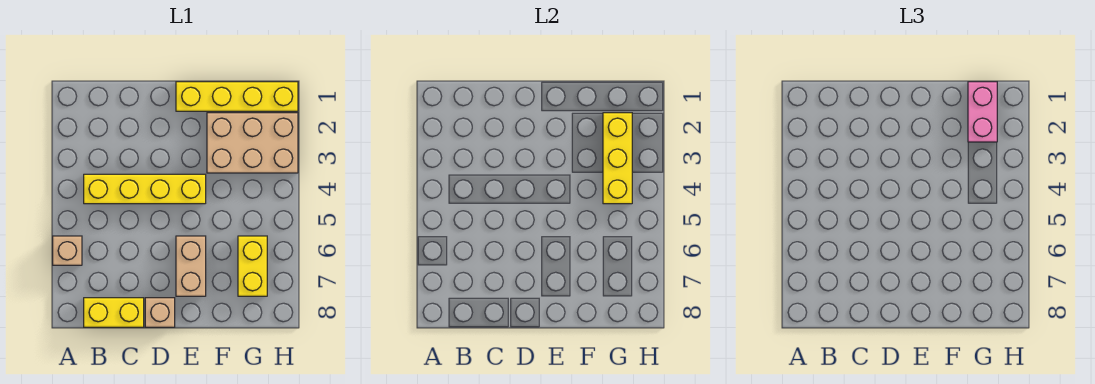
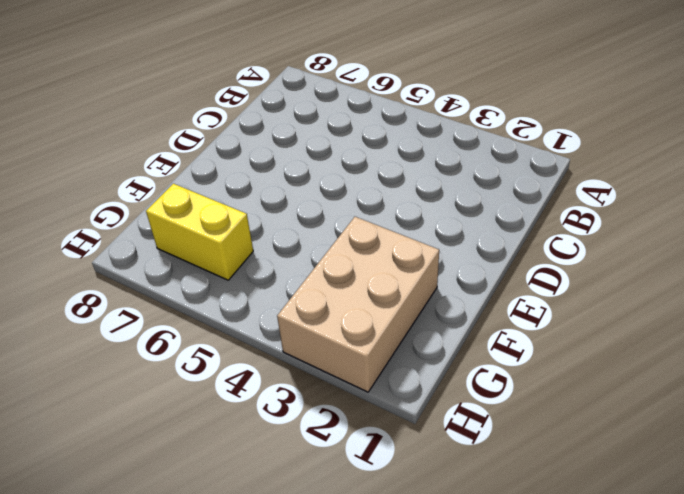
none -> tan brick A6 level 1
none -> yellow brick B4:E4 level 1

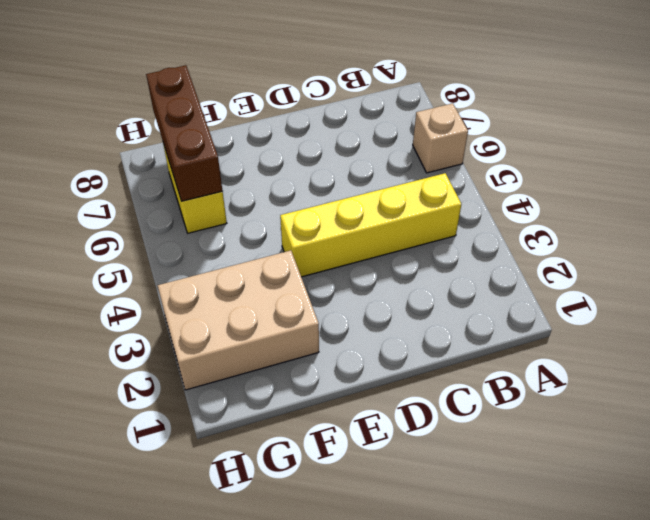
brown brick G6:G8 level 2 -> none
none -> yellow brick B8:C8 level 1
none -> tan brick D8 level 1

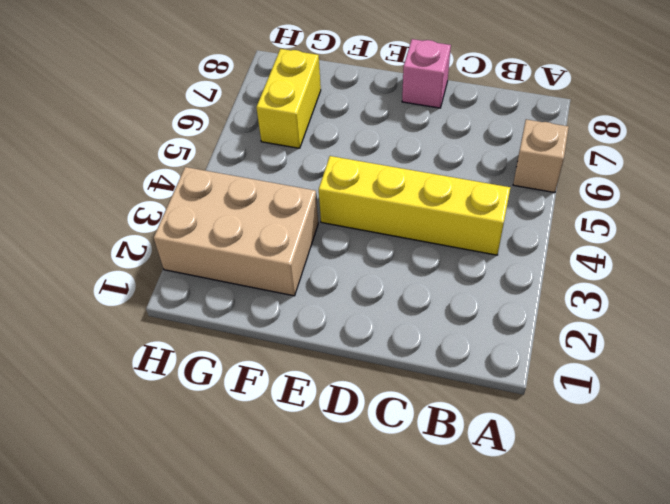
pink brick D8 level 1 -> tan brick D8 level 1
none -> yellow brick B8:C8 level 1
none -> yellow brick E1:H1 level 1

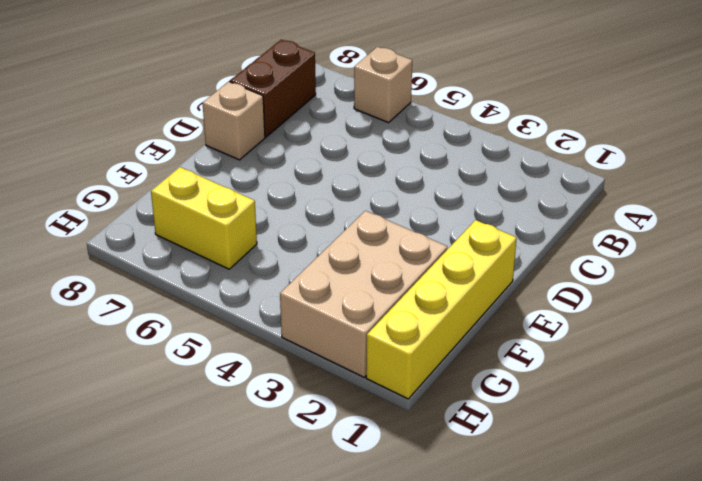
brown brick B8:C8 level 1 -> yellow brick B8:C8 level 1
none -> yellow brick B4:E4 level 1
none -> tan brick E6:E7 level 1

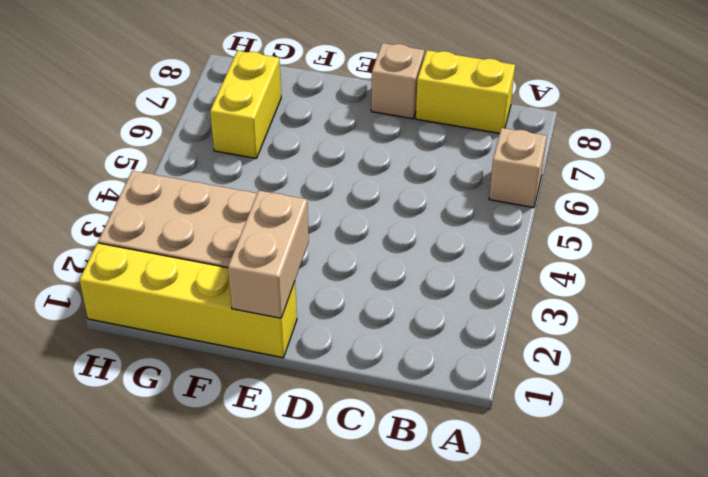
tan brick E1:E2 level 2 -> tan brick E6:E7 level 1
none -> yellow brick B4:E4 level 1
none -> yellow brick G2:G4 level 2

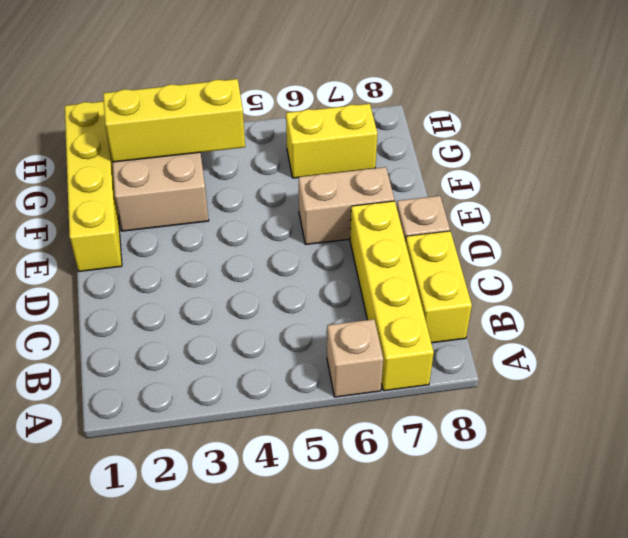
yellow brick A7:D7 level 1 -> yellow brick B4:E4 level 1
none -> pink brick G1:G2 level 3

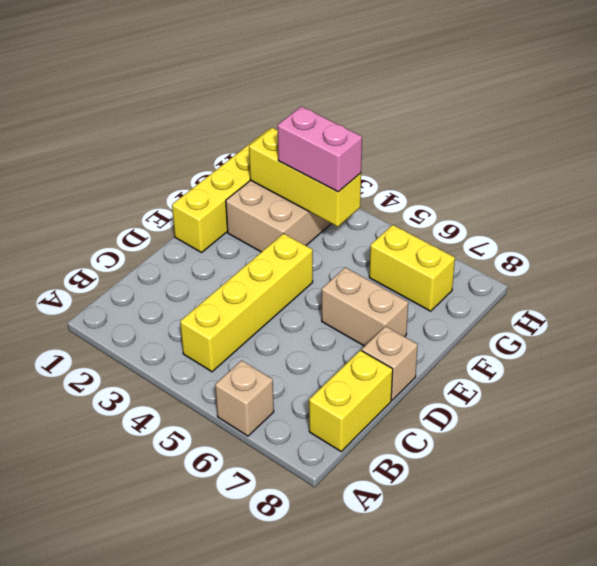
pink brick G3:G4 level 3 -> pink brick G1:G2 level 3

